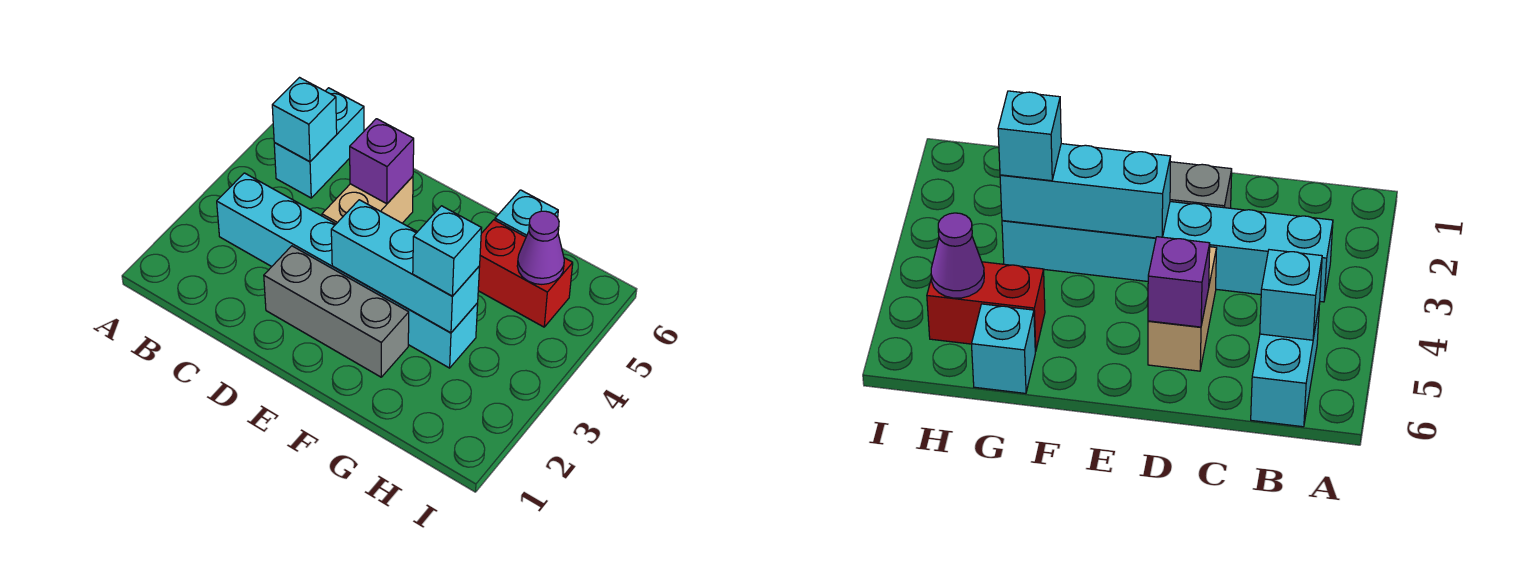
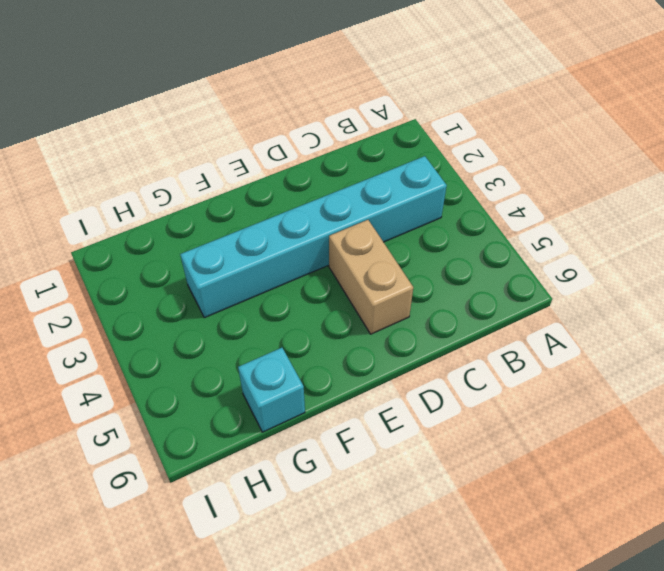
none -> cyan brick B5:B6 level 1
none -> grey brick D2:F2 level 1

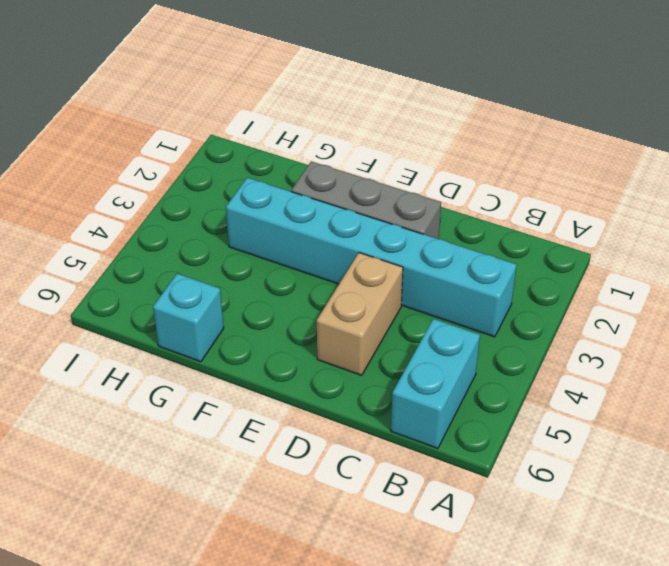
none -> red brick G5:H5 level 1
none -> cyan brick B5 level 2

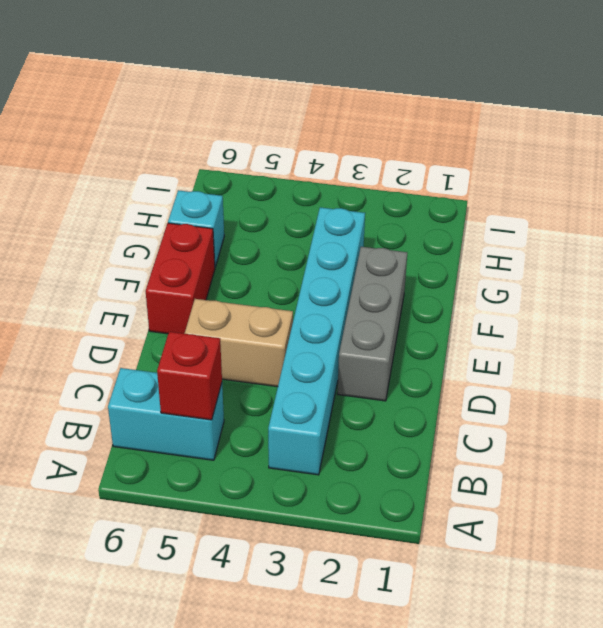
red brick B5 level 2 -> cyan brick B5 level 2
red brick E6:F6 level 1 -> red brick G5:H5 level 1
none -> purple brick D5 level 2
none -> cyan brick E3:G3 level 2

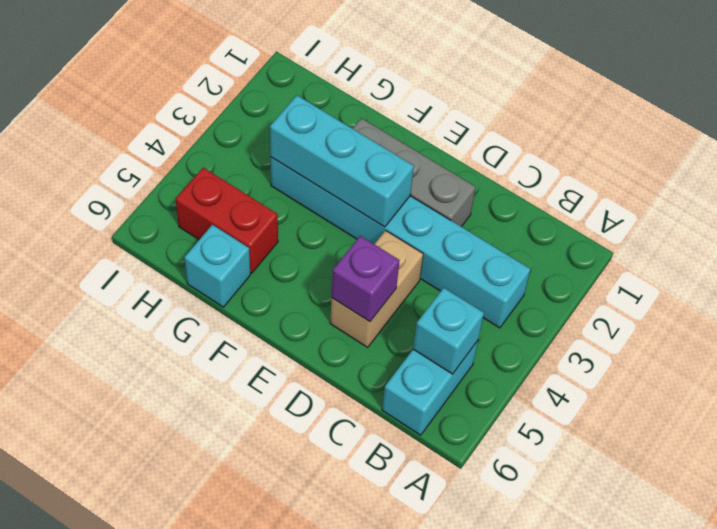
none -> purple cone H5 level 2
none -> cyan brick G3 level 3

